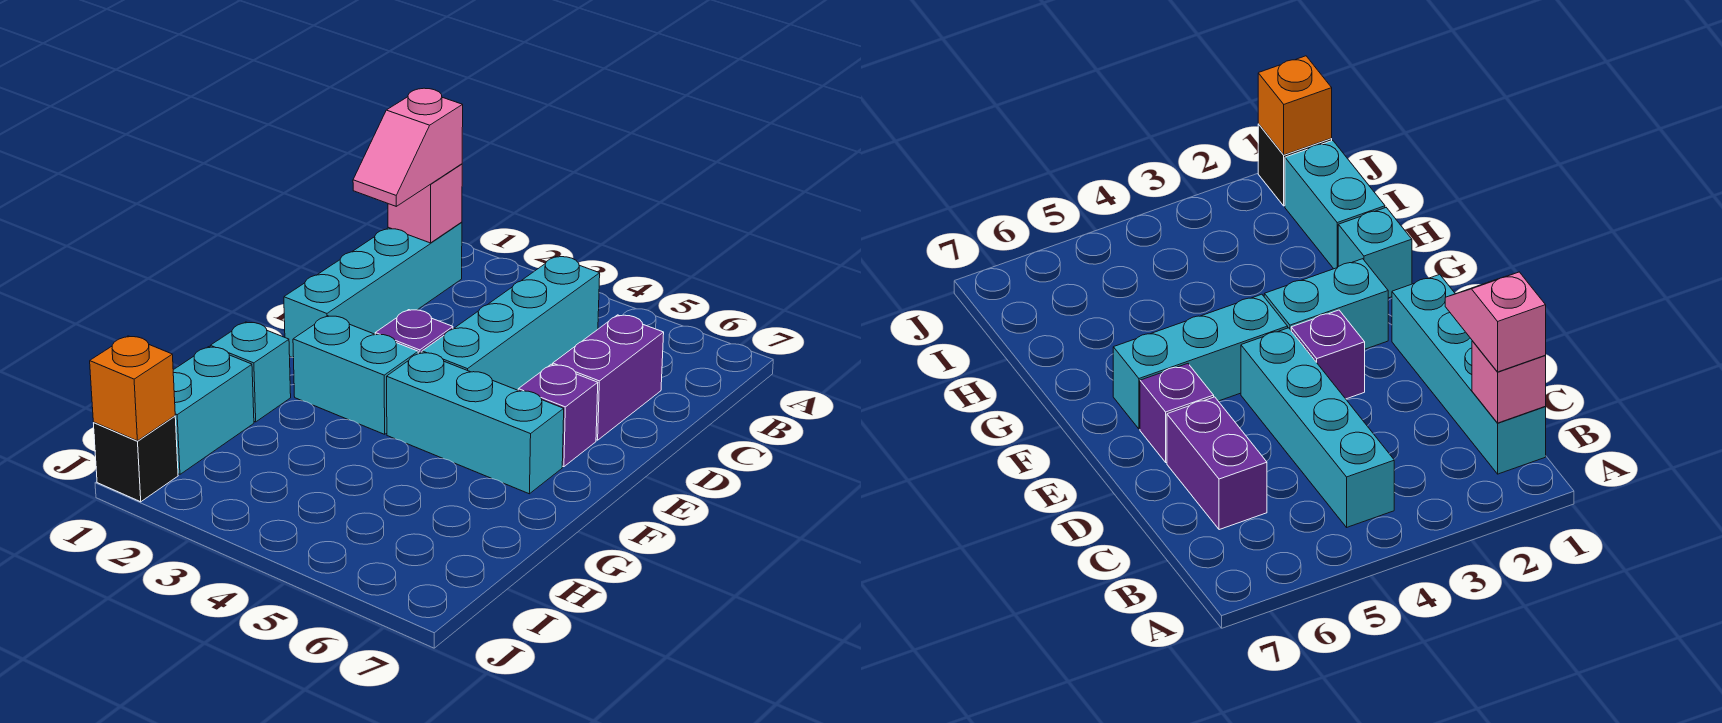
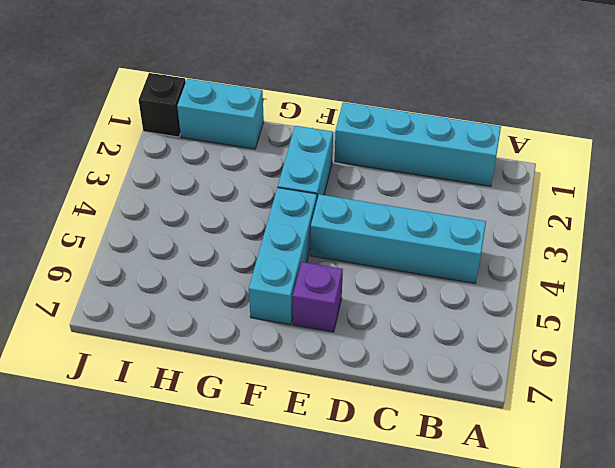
none -> purple brick C6:D6 level 1
none -> purple brick E3 level 1
none -> cyan brick G1 level 1

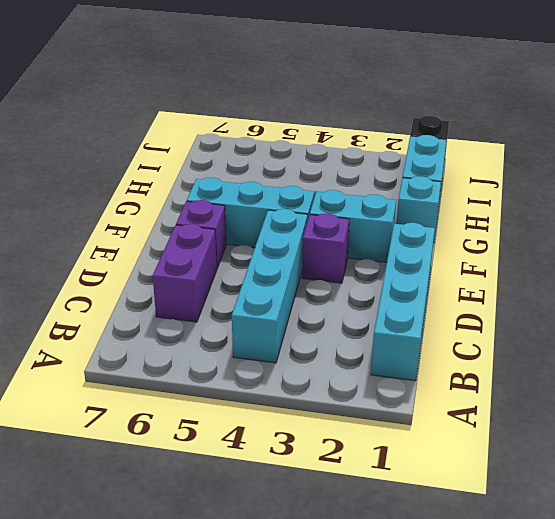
none -> pink brick B1 level 2
none -> orange brick J1 level 2
none -> pink slope B1:C1 level 3 top B

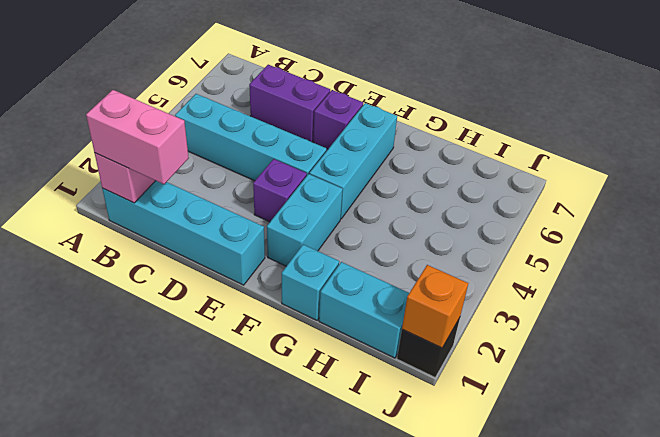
pink brick B1:C1 level 3 -> pink slope B1:C1 level 3 top B

